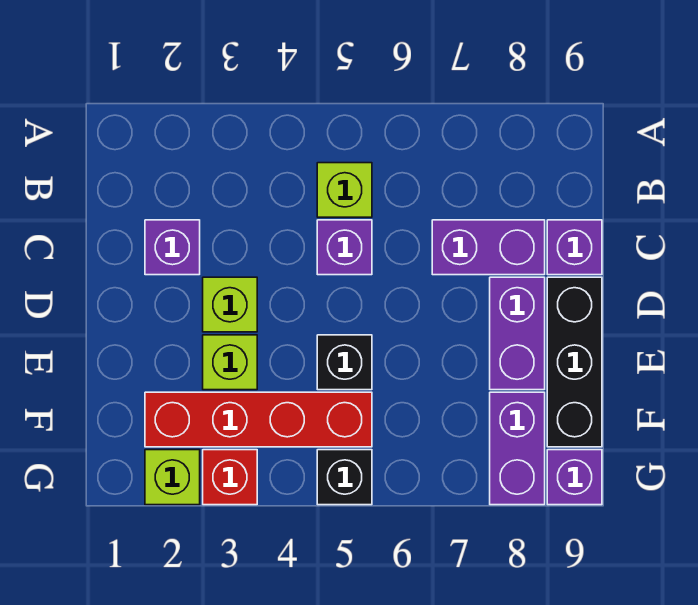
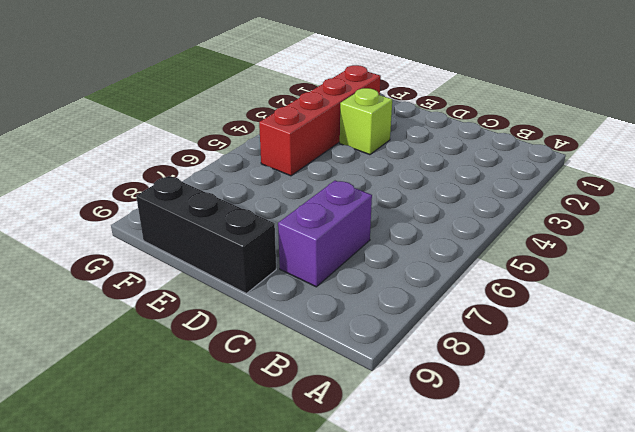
none -> lime brick B5 level 1
none -> purple brick C2 level 1
none -> purple brick C5 level 1

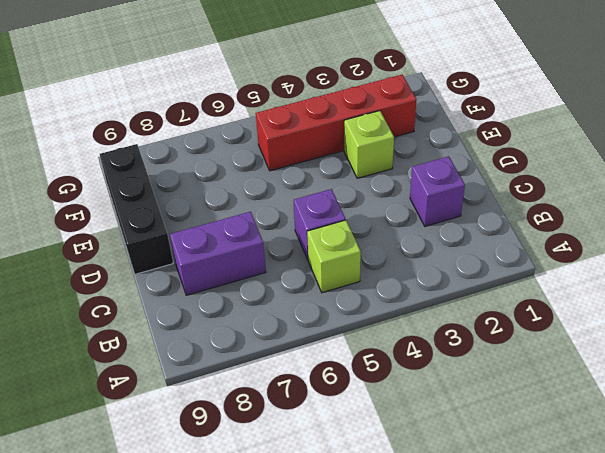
none -> purple brick C9 level 1
none -> lime brick D3 level 1
none -> purple brick D8:E8 level 1

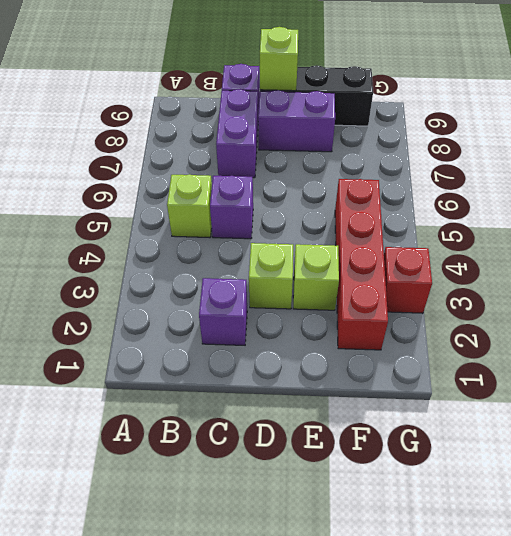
lime brick D9 level 2 -> lime brick G2 level 1
none -> black brick E5 level 1
none -> purple brick F8:G8 level 1
none -> black brick G5 level 1

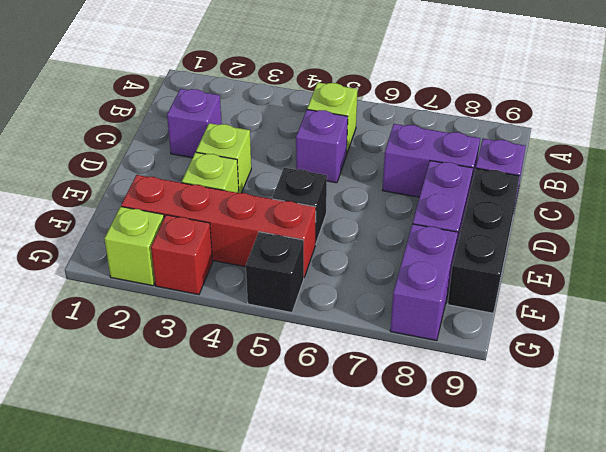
none -> purple brick G9 level 1

